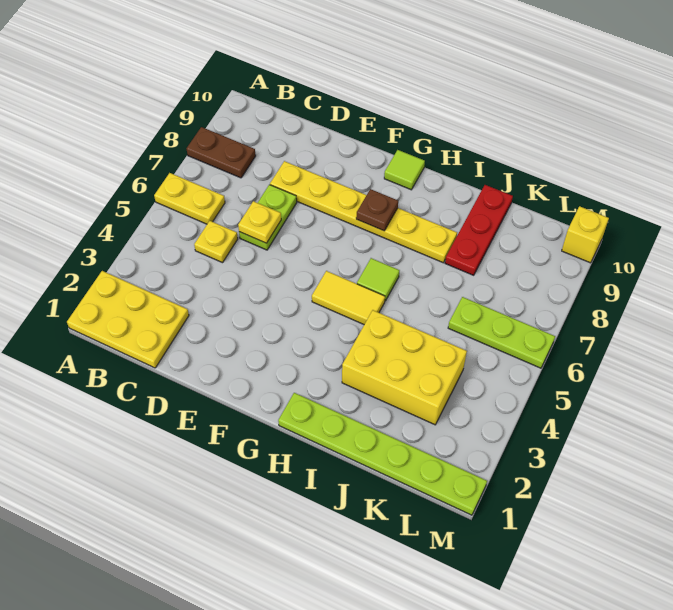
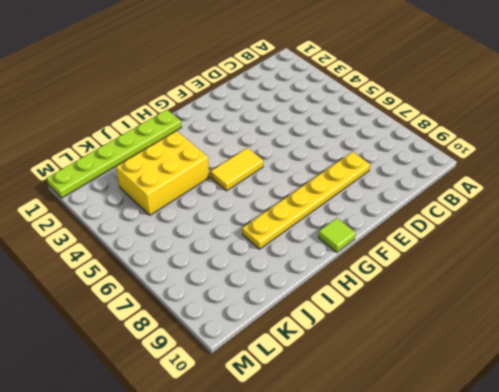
none -> yellow plate A1:C2 level 1
none -> yellow plate A6:B6 level 1
none -> brown plate A8:B8 level 1

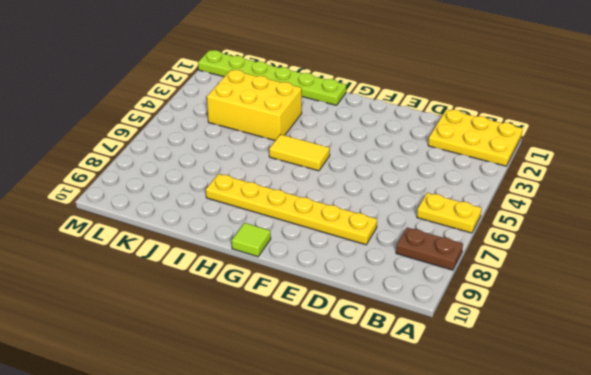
none -> yellow plate C5 level 1
none -> lime plate D6:D7 level 1
none -> lime tile H6 level 1

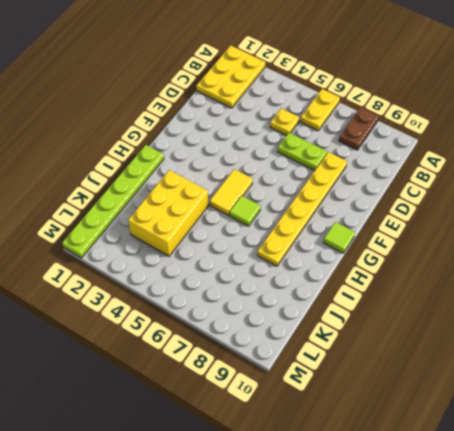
none -> red plate J8:J10 level 1
none -> lime plate K6:M6 level 1
none -> yellow brick M10 level 1

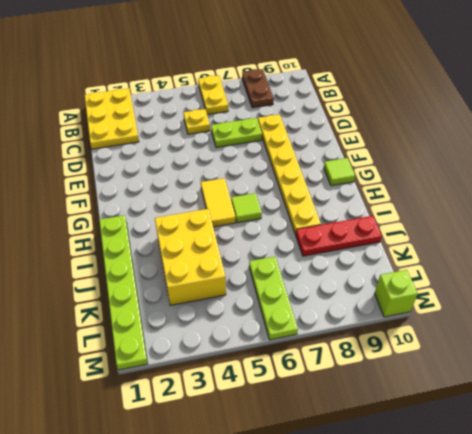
lime brick M10 level 1 -> yellow brick M10 level 1
none -> yellow plate D6 level 2
none -> brown plate G8 level 2

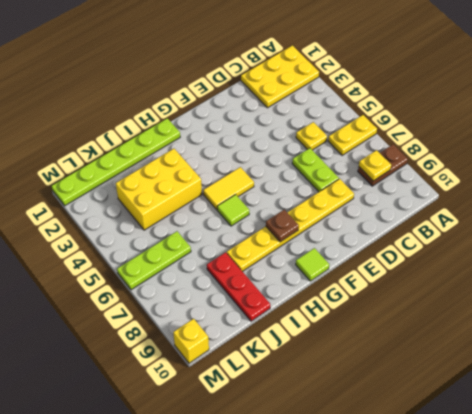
yellow plate B8 level 2 -> yellow plate D6 level 2

